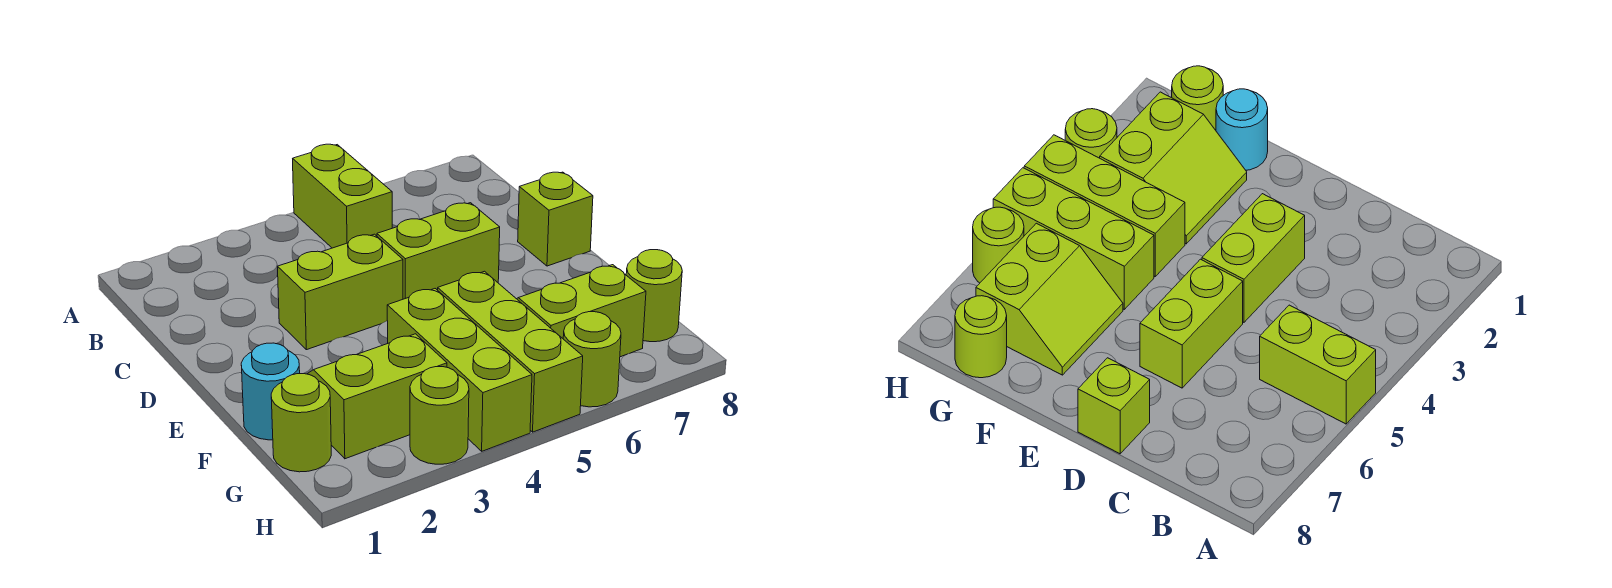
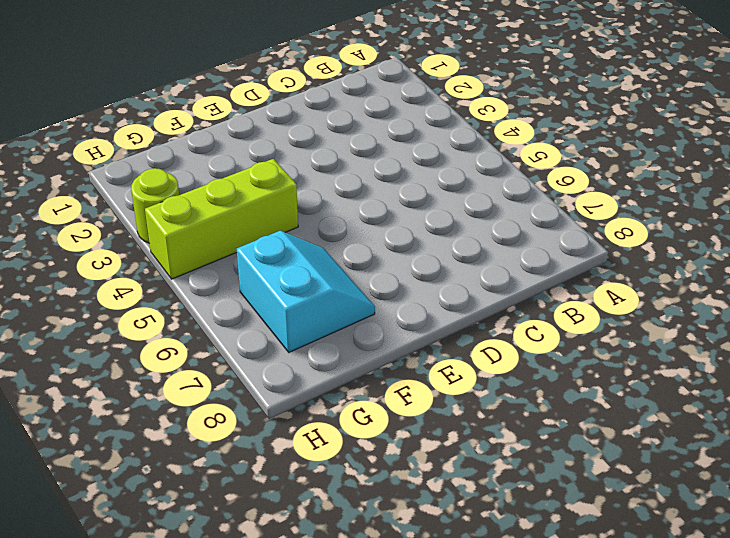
cyan slope F6:G7 level 1 top G -> lime slope F6:G7 level 1 top G
none -> lime brick A5:B5 level 1
none -> lime brick D3:D4 level 1
none -> lime brick D5:D6 level 1

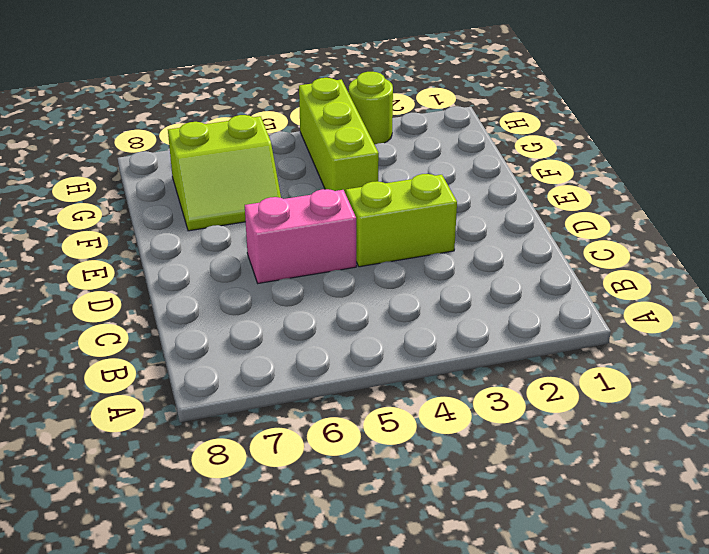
pink brick D5:D6 level 1 -> lime brick D5:D6 level 1
none -> lime brick A5:B5 level 1
none -> lime brick D8 level 1
none -> cyan round brick F1 level 1

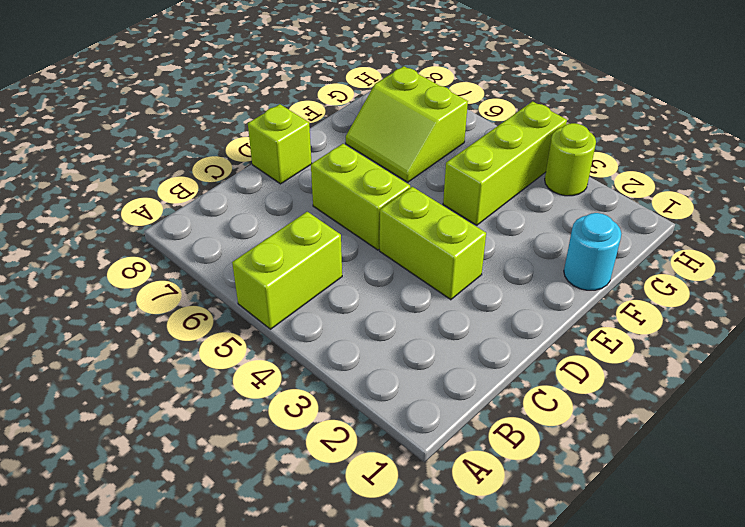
none -> lime slope F2:G3 level 1 top G
none -> lime brick F5:H5 level 1
none -> lime round brick G1 level 1

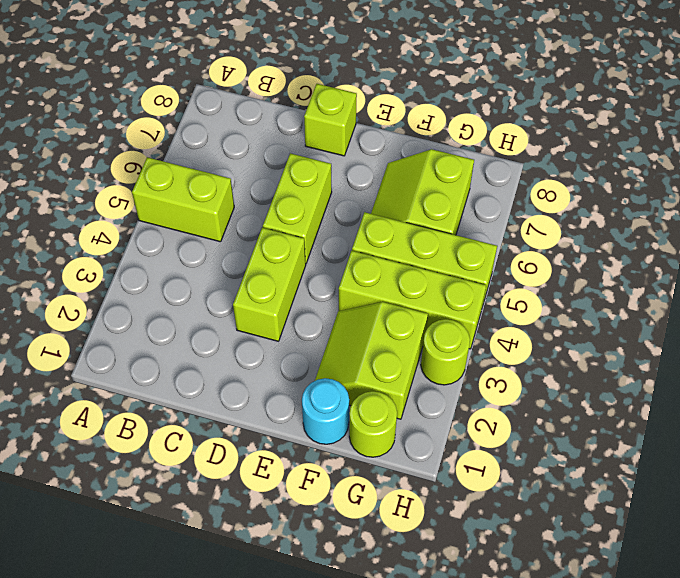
none -> lime round brick G8 level 1
none -> lime round brick H6 level 1

